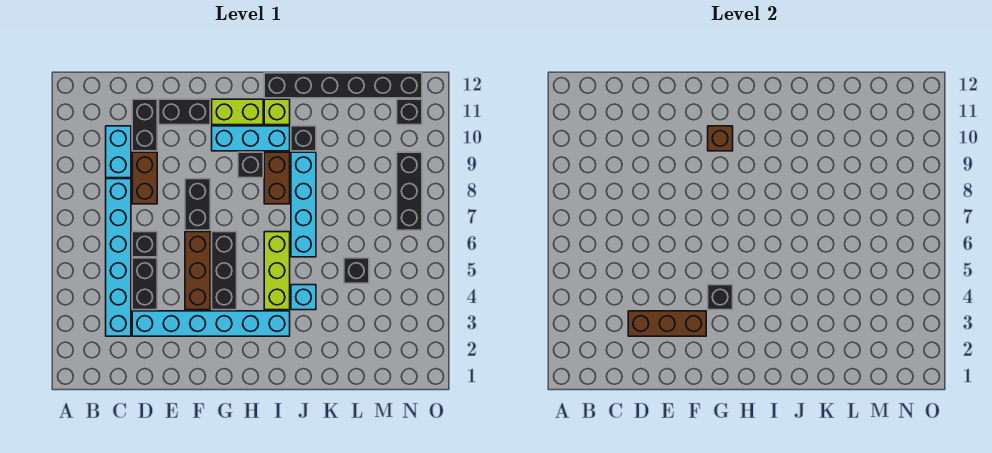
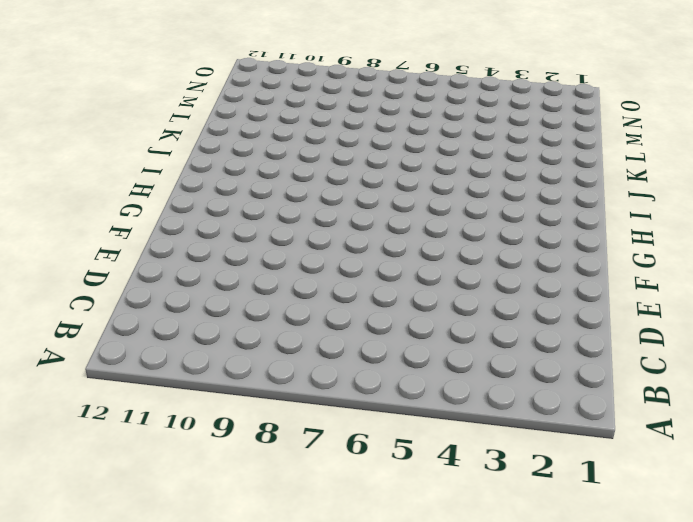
none -> cyan brick C3:C8 level 1
none -> cyan brick C9:C10 level 1
none -> cyan brick D3:I3 level 1

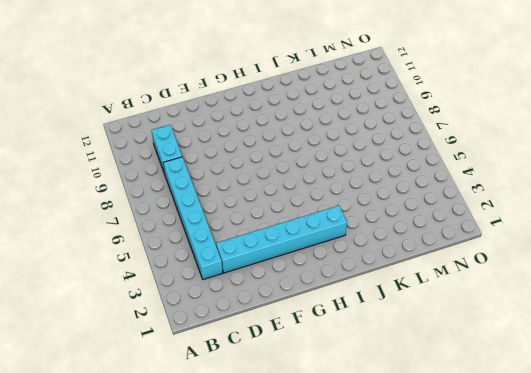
none -> black brick D4:D5 level 1
none -> black brick D6 level 1
none -> brown brick D8:D9 level 1

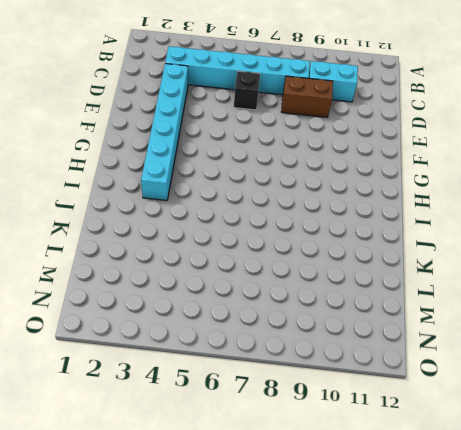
none -> black brick D4:D5 level 1
none -> black brick D10:D11 level 1
none -> black brick E11:F11 level 1

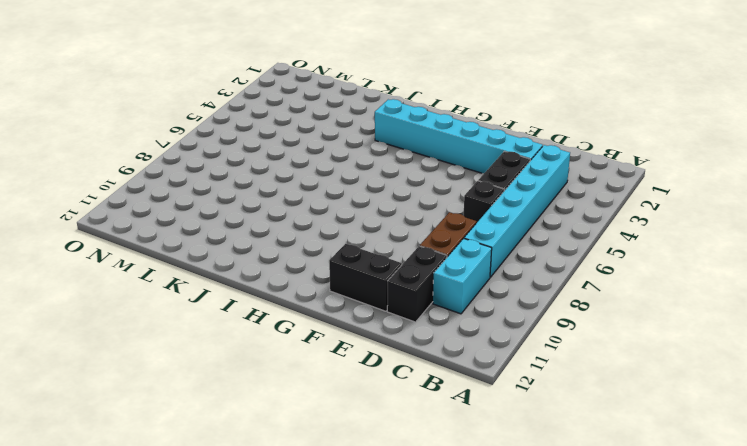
none -> brown brick F4:F6 level 1
none -> black brick F7:F8 level 1
none -> black brick G4:G6 level 1

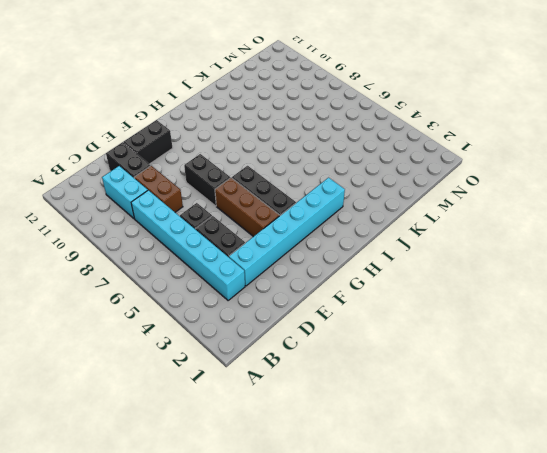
none -> cyan brick G10:I10 level 1
none -> lime brick G11:H11 level 1
none -> black brick H9 level 1

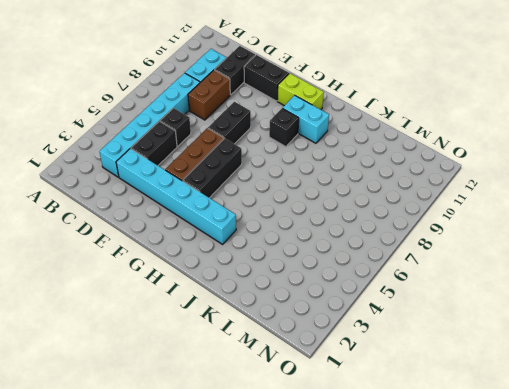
cyan brick H10:I10 level 1 -> cyan brick G10:I10 level 1
none -> lime brick I4:I6 level 1
none -> brown brick I8:I9 level 1
none -> lime brick I11 level 1

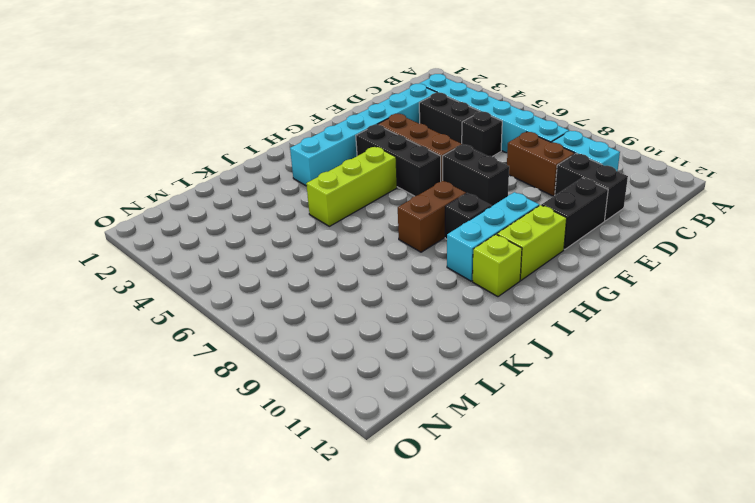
lime brick H5:J5 level 1 -> lime brick I4:I6 level 1
brown brick H8:I8 level 1 -> brown brick I8:I9 level 1
none -> black brick I12:N12 level 1
none -> cyan brick J4 level 1
none -> cyan brick J6:J9 level 1

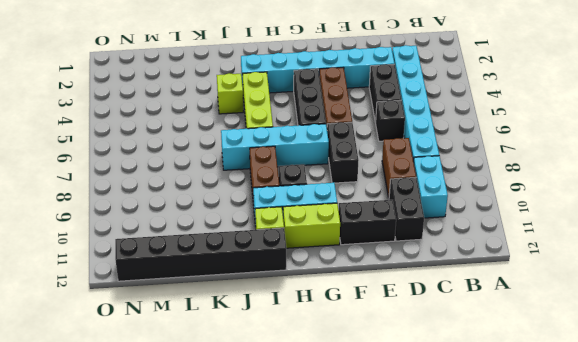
cyan brick G7:J7 level 1 -> cyan brick J6:J9 level 1
lime brick J4 level 1 -> cyan brick J4 level 1
none -> black brick J10 level 1
none -> black brick L5 level 1
none -> black brick N7:N9 level 1

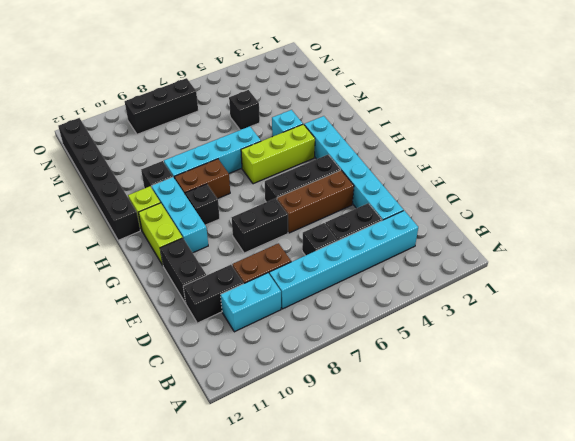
none -> black brick N11 level 1
none -> brown brick D3:F3 level 2
none -> black brick G4 level 2

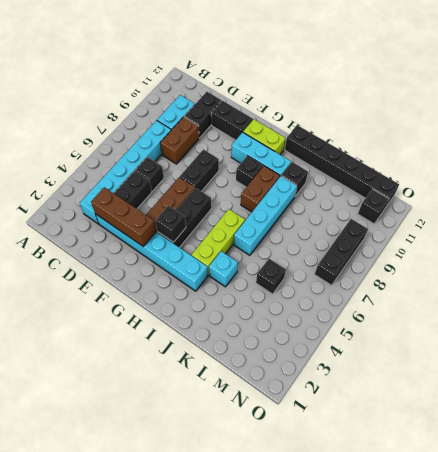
none -> lime brick I11 level 1
none -> brown brick G10 level 2

